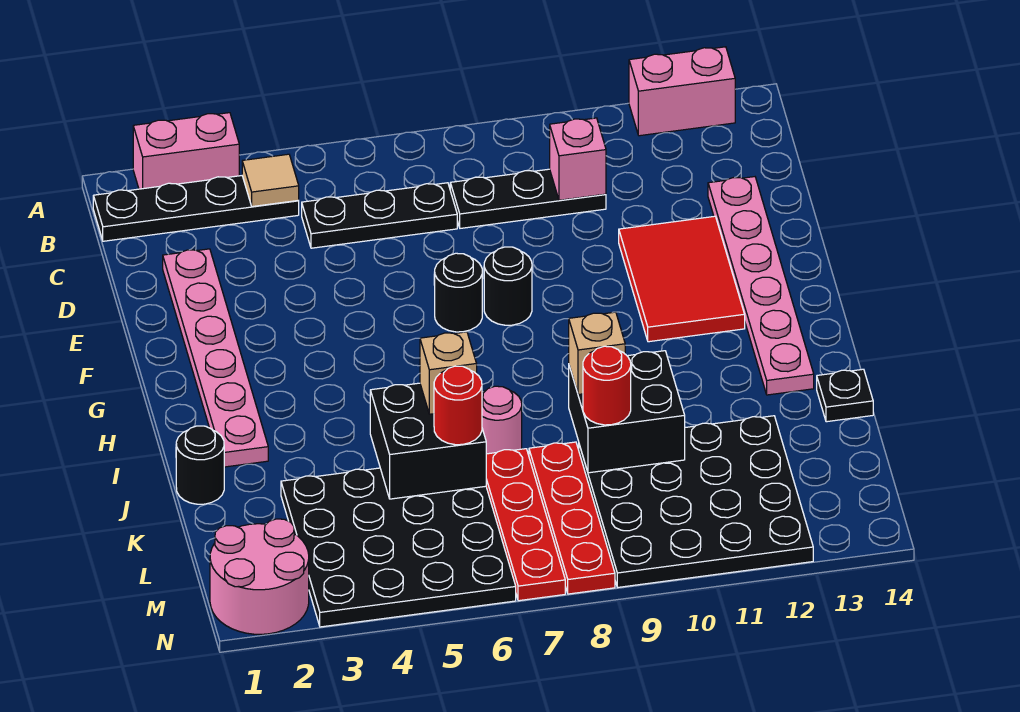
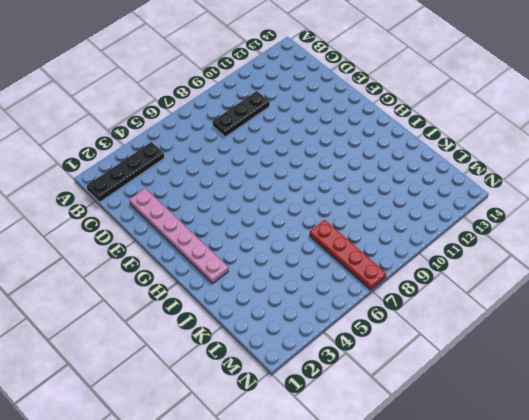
none -> pink brick A2:A3 level 1
none -> pink brick A12:A13 level 1
none -> black plate C5:C7 level 1

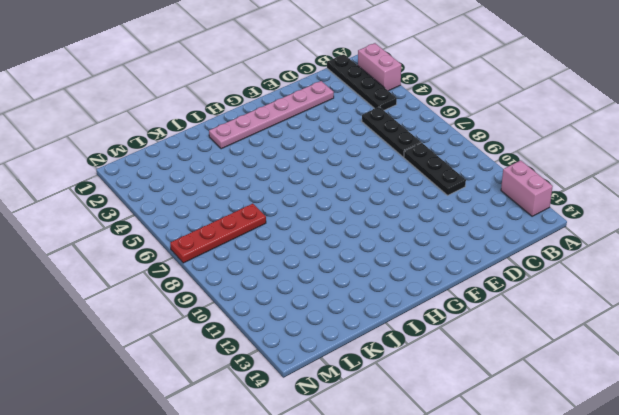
none -> pink plate D13:I13 level 1
none -> red tile E11:G12 level 1
none -> black round brick F7 level 1

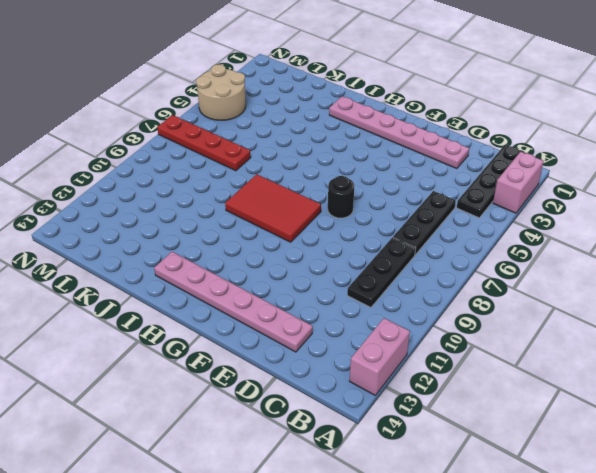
red tile G8:I9 level 1 -> red tile E11:G12 level 1
tan round brick M4:N5 level 1 -> black plate K3:N6 level 1
none -> black round brick F8 level 1
none -> black round brick J1 level 1
none -> pink round brick J7 level 1

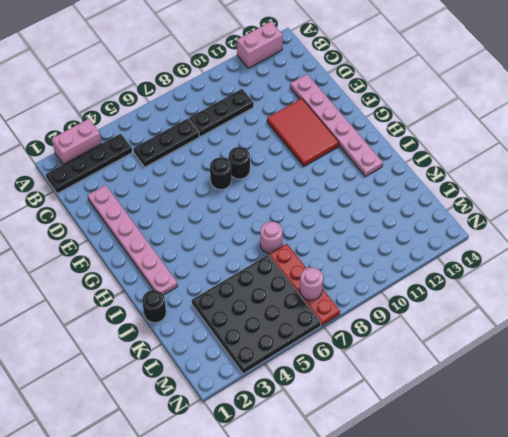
pink round brick M7 level 2 -> none
none -> black plate J14 level 1
none -> red plate K8:N8 level 1
none -> black plate K9:N12 level 1

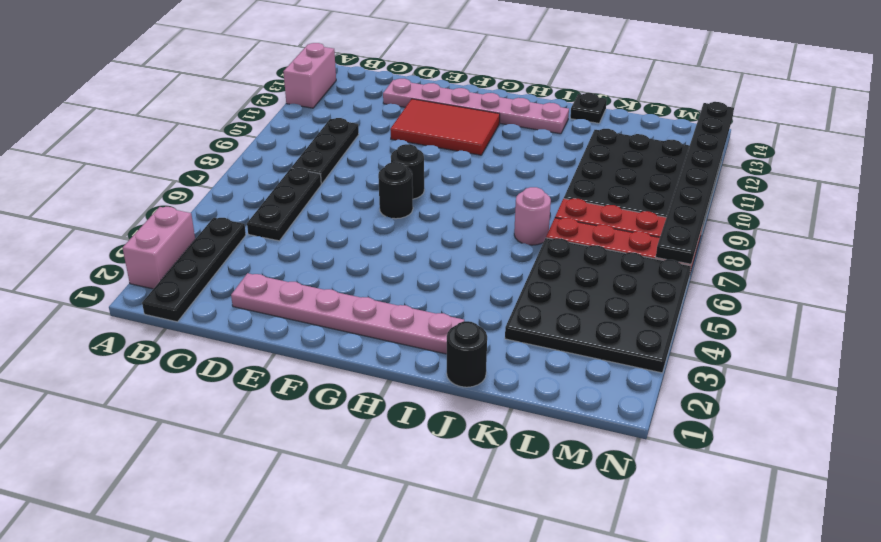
black plate N7:N14 level 2 -> none
none -> pink round brick M1:N2 level 1
none -> tan tile B4 level 2
none -> pink brick C10 level 2

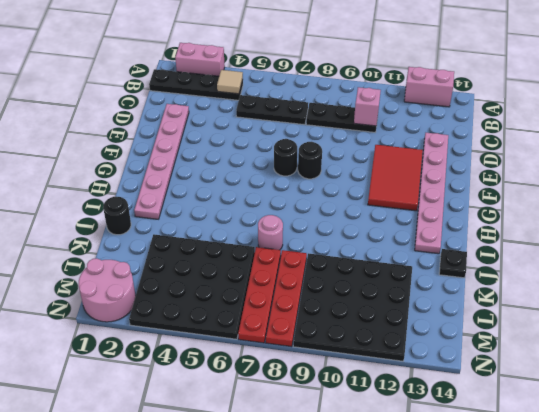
none -> black brick J5:K6 level 2
none -> black brick J9:K10 level 2
none -> tan brick J6 level 3

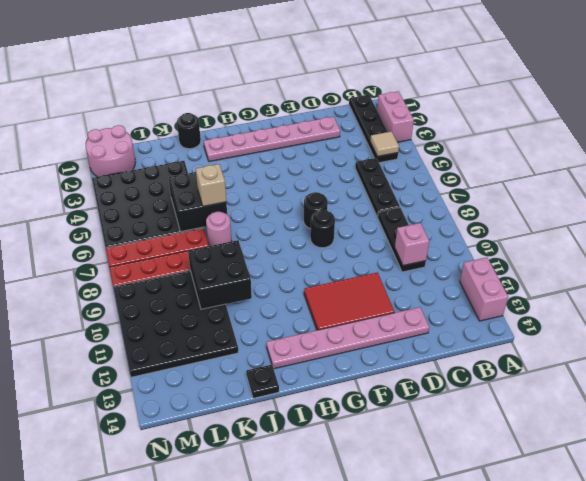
none -> tan brick J9 level 3
none -> red round brick K6 level 3
none -> red round brick K9 level 3

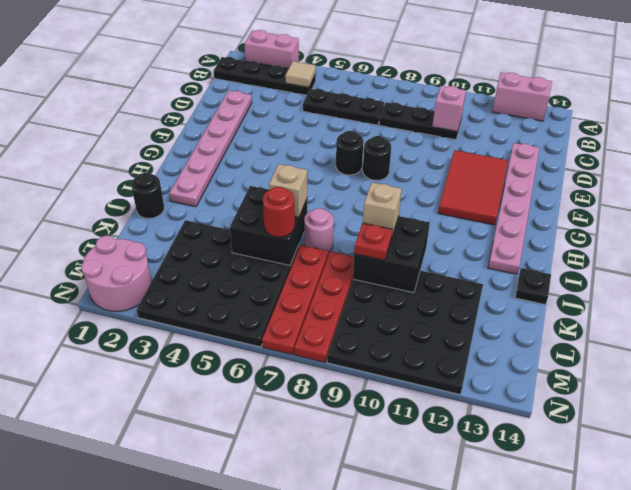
red plate K9 level 3 -> red round brick K9 level 3

